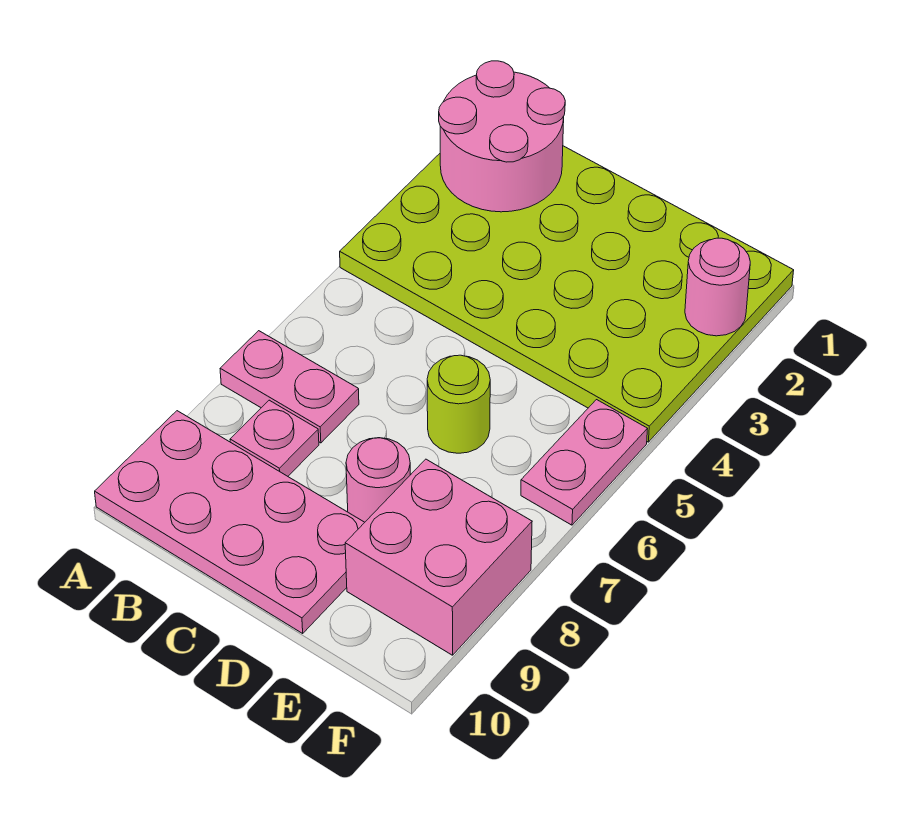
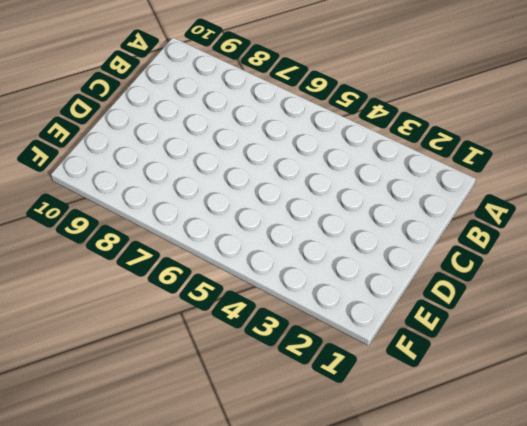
none -> lime plate A1:F4 level 1
none -> pink plate A7:B7 level 1

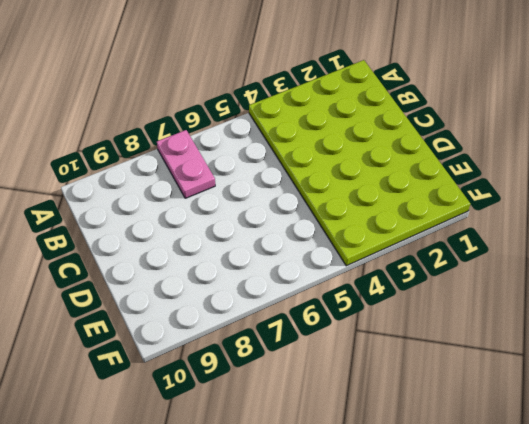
none -> pink plate A9:D10 level 1
none -> pink plate B8 level 1

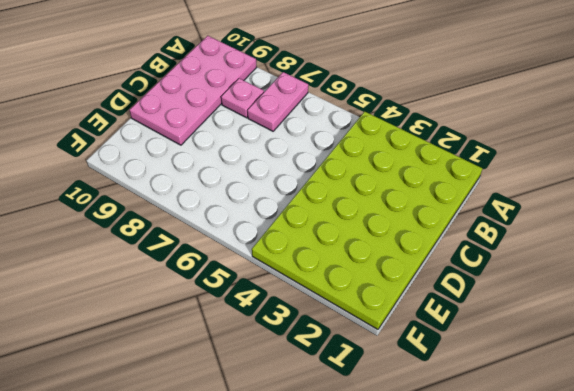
none -> lime round brick D6 level 1
none -> pink round brick D8 level 1

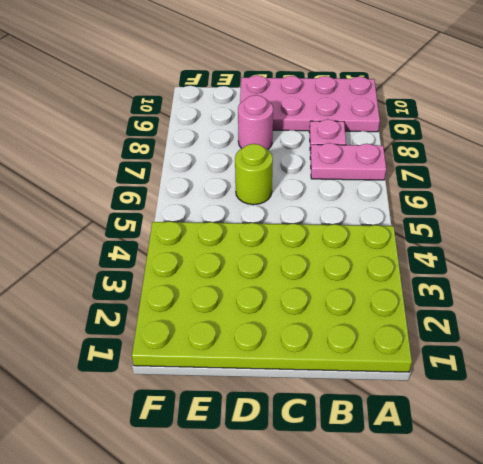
none -> pink brick E8:F9 level 1
none -> pink plate F5:F6 level 1

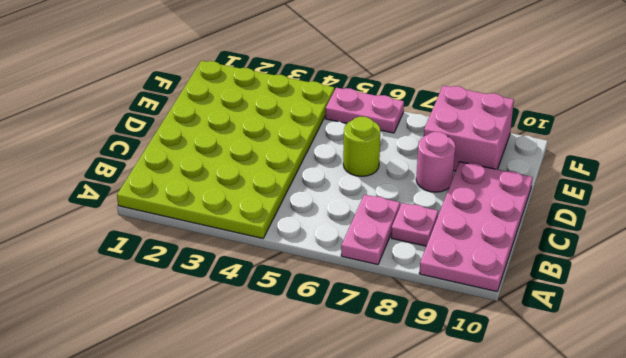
none -> pink round brick A1:B2 level 2
none -> pink round brick F2 level 2

